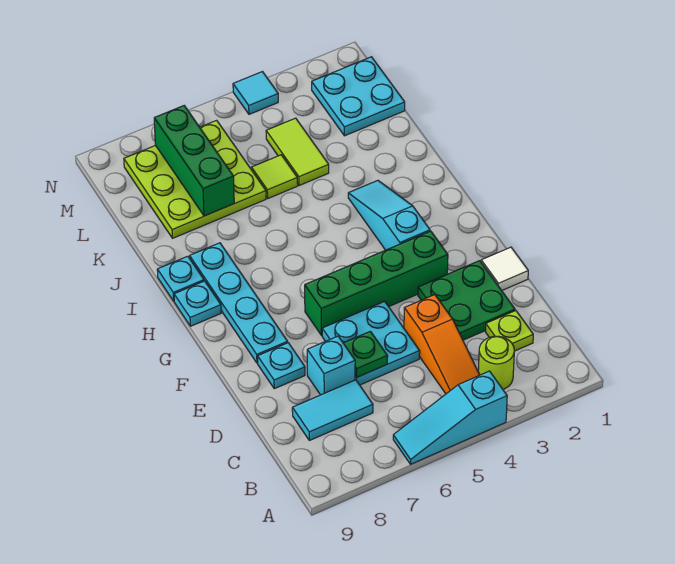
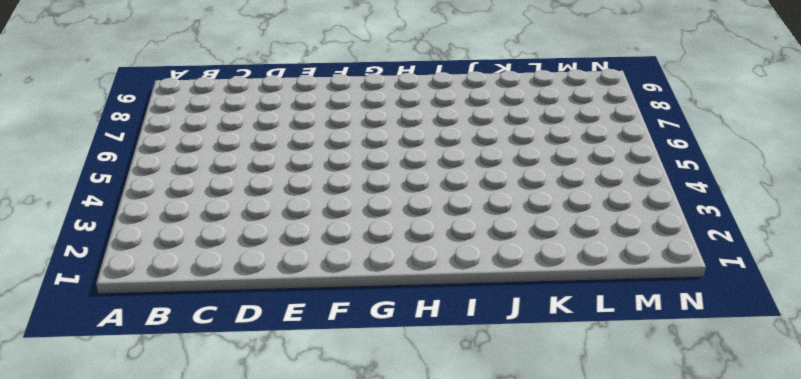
none -> cyan slope A4:A6 level 1 top 4
none -> lime round brick B3 level 1
none -> orange slope B4:D4 level 1 top D

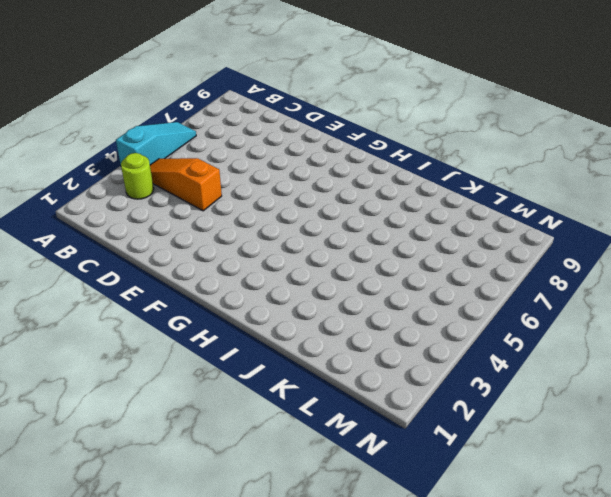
none -> lime plate C2 level 1
none -> cyan tile C7:C8 level 1
none -> green plate D2:E3 level 1

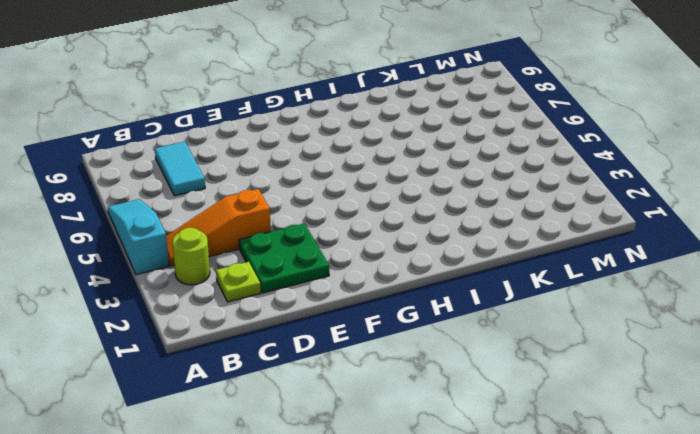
none -> cyan plate D5:E6 level 1
none -> cyan brick D7 level 1
none -> white tile E1 level 1

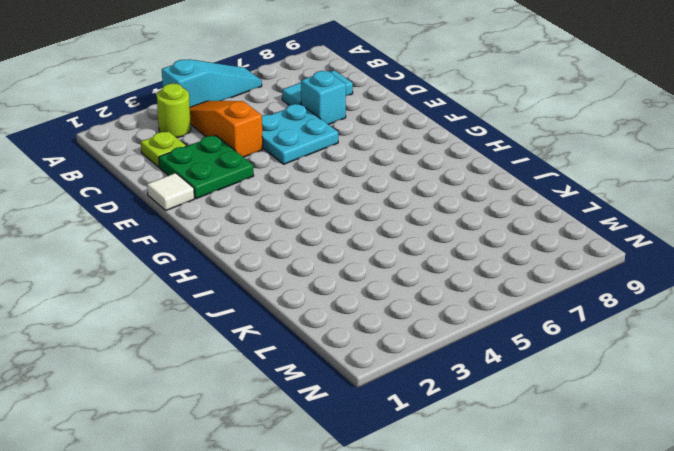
none -> cyan plate E8 level 1
none -> green brick F3:F6 level 1
none -> cyan plate F8:I8 level 1

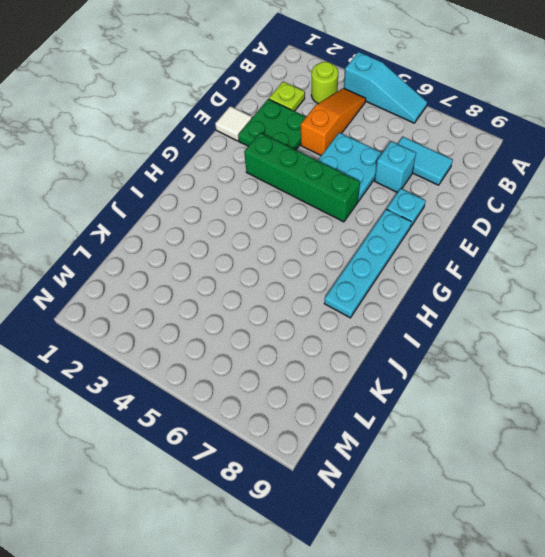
none -> cyan slope G3:I3 level 1 top G
none -> cyan plate H9 level 1
none -> cyan plate I9 level 1

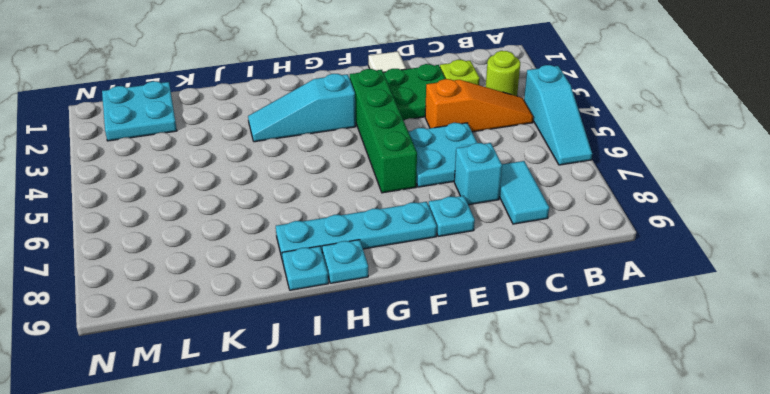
none -> lime tile K4:L4 level 1
none -> lime tile K5 level 1
none -> lime plate K6:M8 level 1

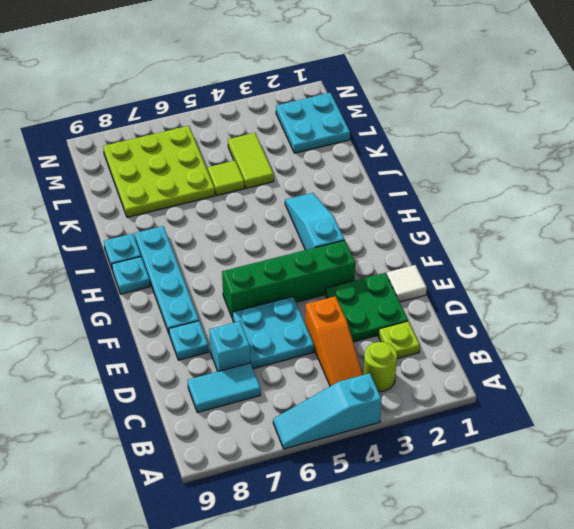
none -> cyan tile N4 level 1
none -> green plate D6 level 2
none -> green brick K7:M7 level 2

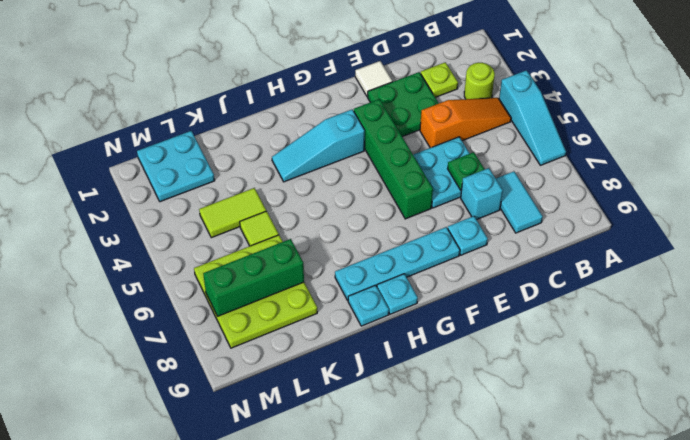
none -> cyan tile N4 level 1

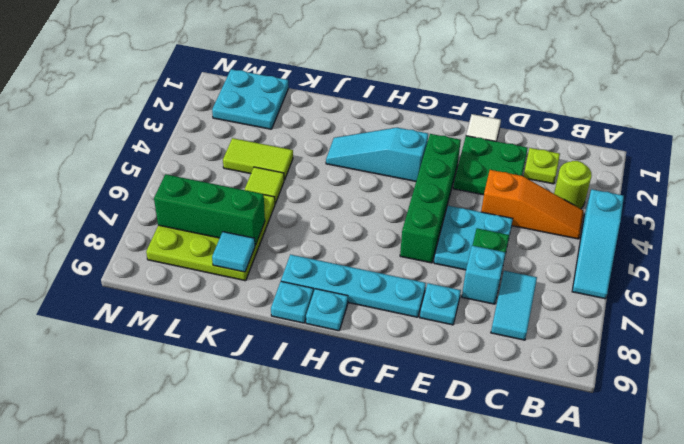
cyan tile K8 level 2 -> cyan tile N4 level 1

